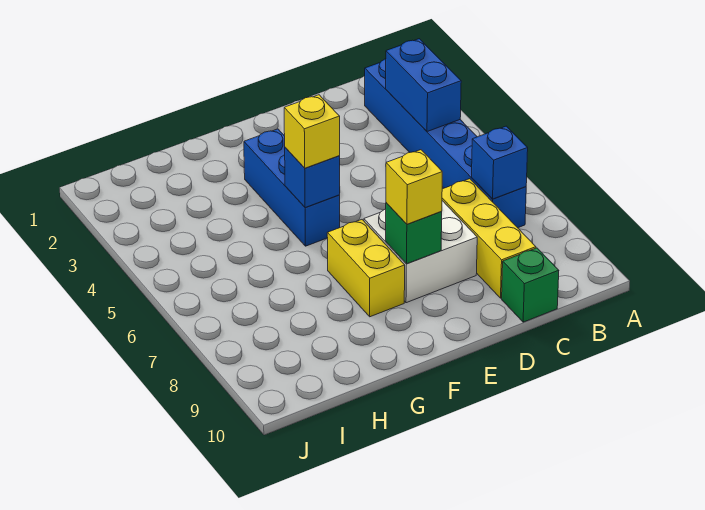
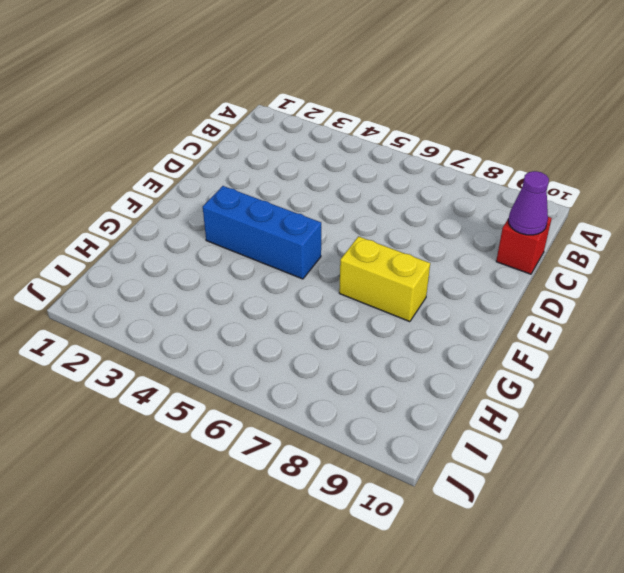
red brick C10 level 1 -> green brick C10 level 1
purple cone C10 level 2 -> none
none -> blue brick B2:B7 level 1
none -> yellow brick C7:C9 level 1
none -> white brick D7:E8 level 1

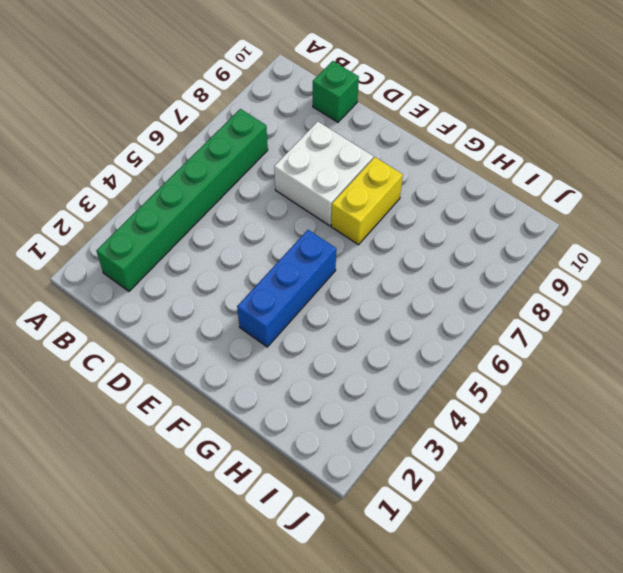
green brick B2:B7 level 1 -> blue brick B2:B7 level 1
none -> yellow brick C7:C9 level 1
none -> blue brick B3:B4 level 2
none -> blue brick B7 level 2

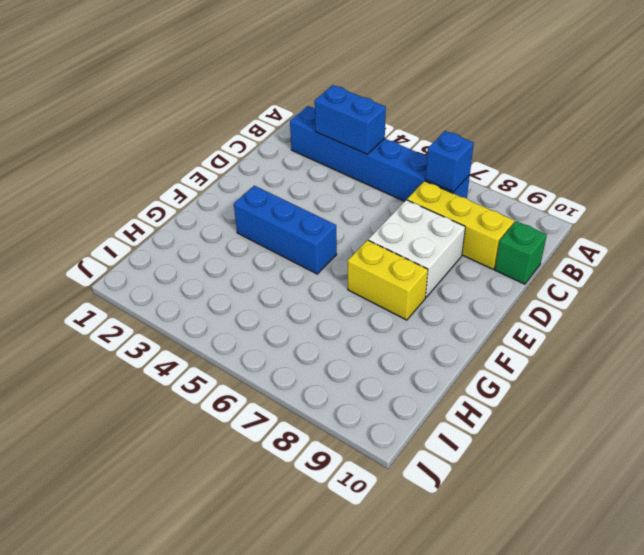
none -> green brick E8 level 2
none -> blue brick F5 level 2
none -> yellow brick E8 level 3

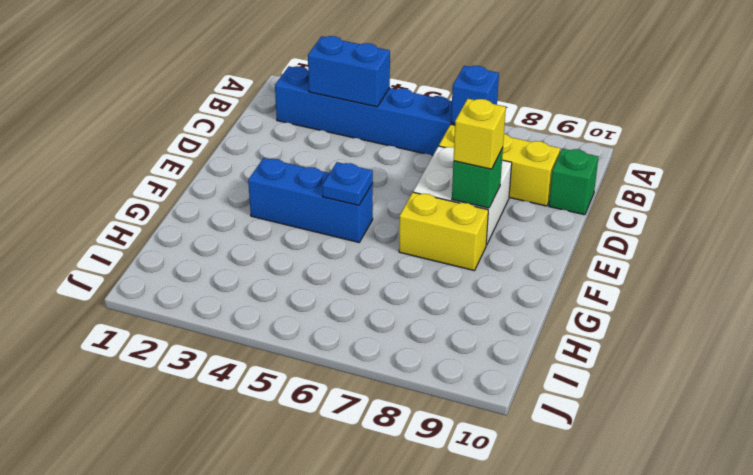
blue plate F5 level 2 -> blue brick F5 level 2
none -> yellow brick F5 level 3

